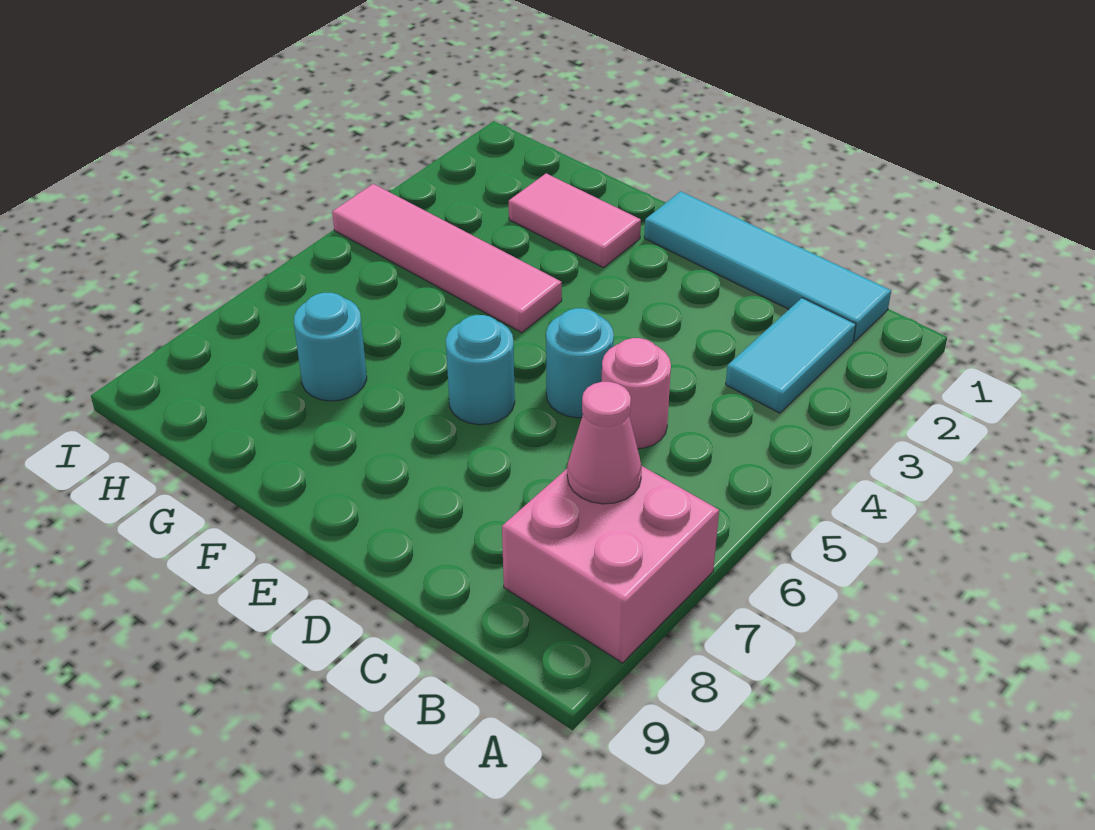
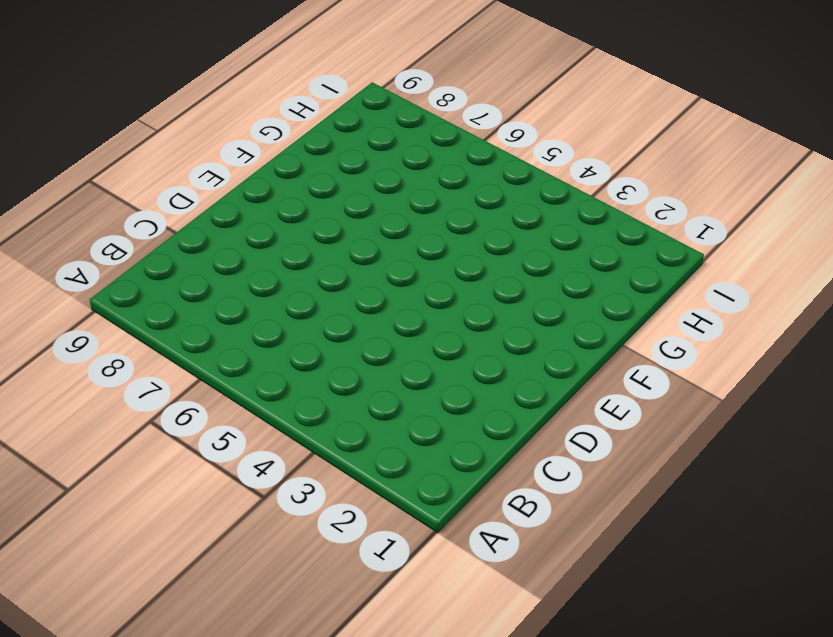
none -> pink brick A7:B8 level 1
none -> cyan tile B1:E1 level 1

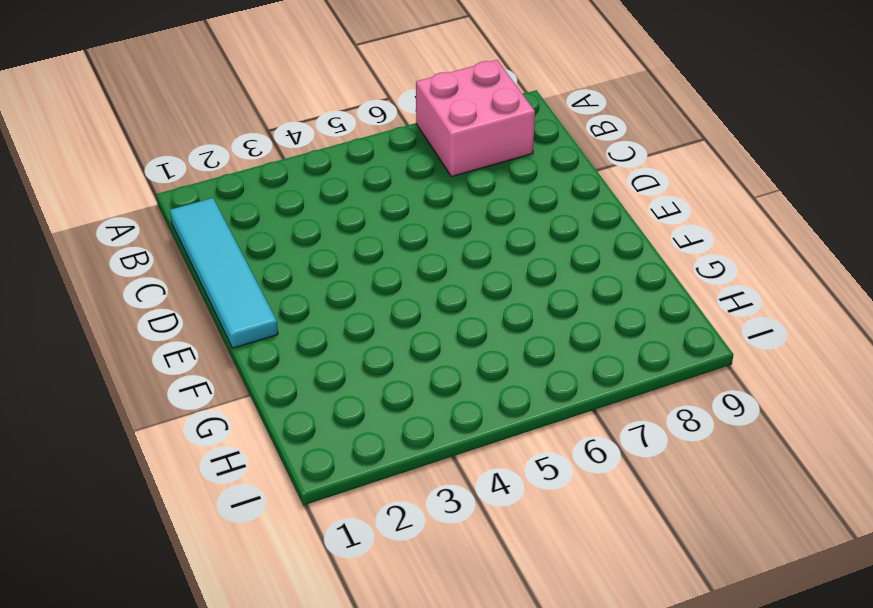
none -> cyan tile B2:B3 level 1
none -> pink round brick C5 level 1

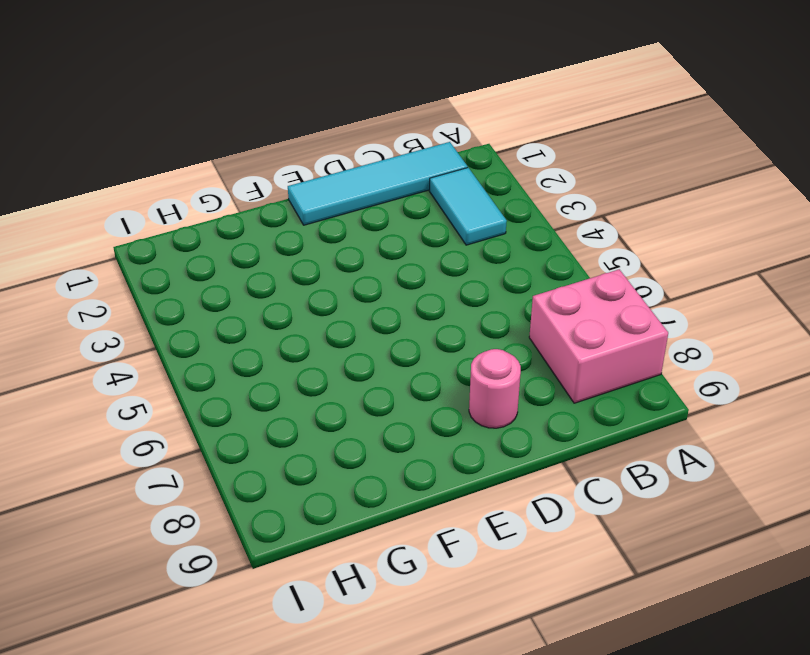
pink round brick D8 level 1 -> pink round brick C5 level 1
none -> cyan round brick D5 level 1
none -> cyan round brick E6 level 1

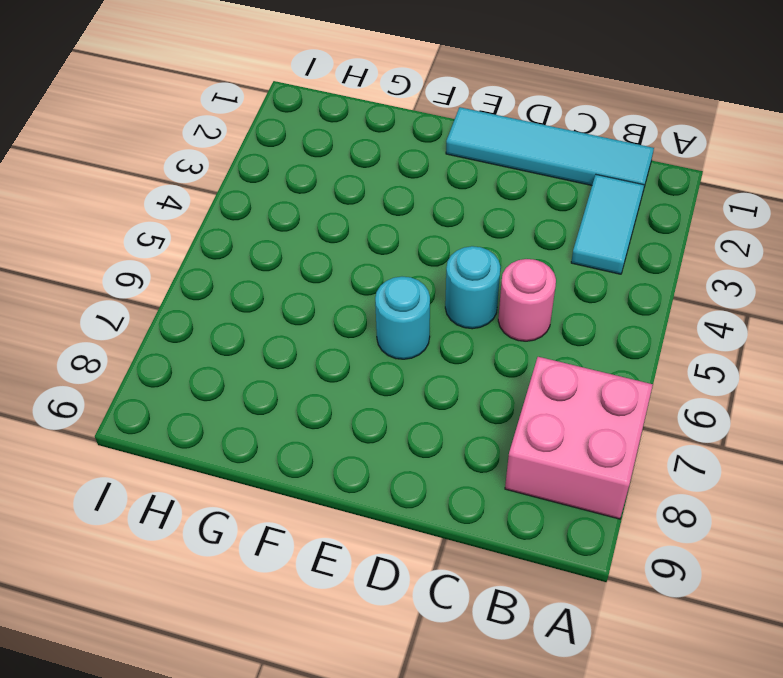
none -> pink tile F2:G2 level 1
none -> pink tile F4:I4 level 1

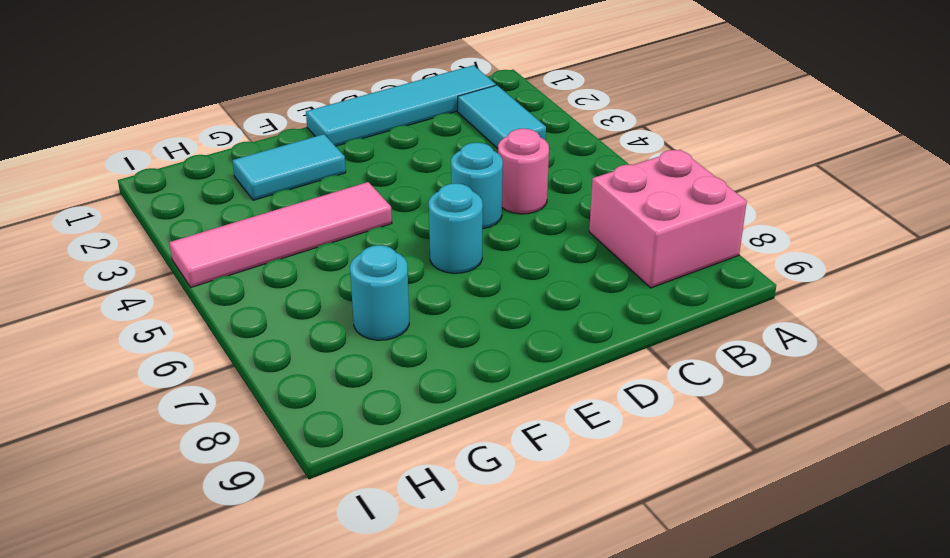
cyan tile F2:G2 level 1 -> pink tile F2:G2 level 1
none -> pink cone B7 level 2

